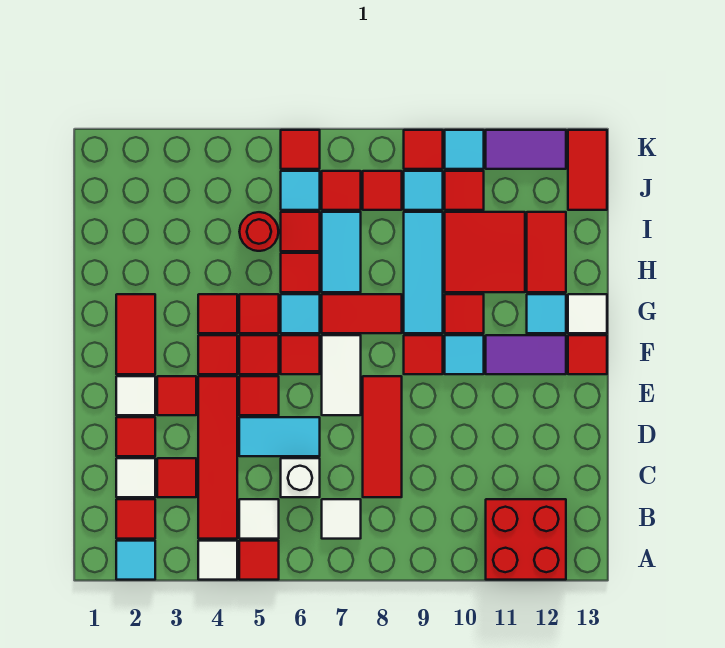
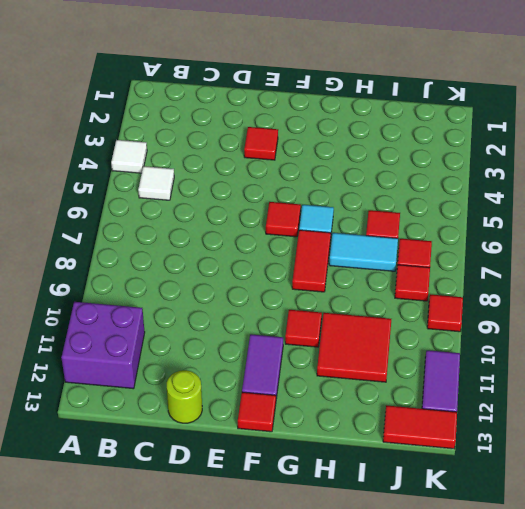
purple brick A11:B12 level 1 -> red brick A11:B12 level 1
lime round brick D13 level 1 -> none
none -> cyan tile A2 level 1
none -> red tile A5 level 1
none -> red tile B2 level 1
none -> red tile B4:E4 level 1

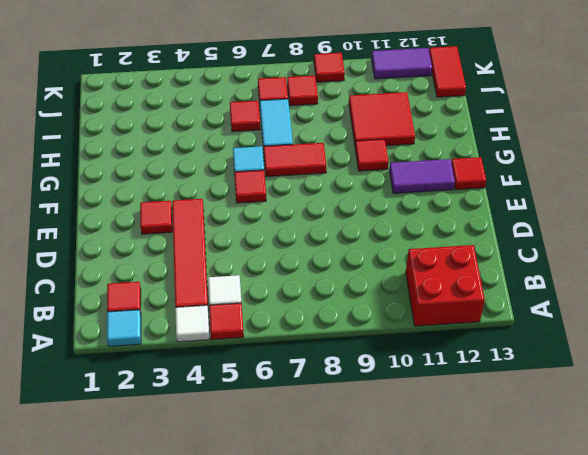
none -> white tile B7 level 1
none -> white tile C2 level 1
none -> red tile C3 level 1
none -> white brick C6 level 1

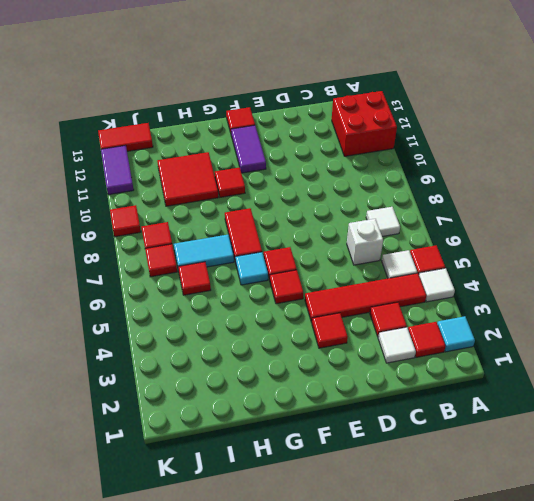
none -> red tile C8:E8 level 1
none -> red tile D2 level 1
none -> cyan tile D5:D6 level 1
none -> white tile E2 level 1

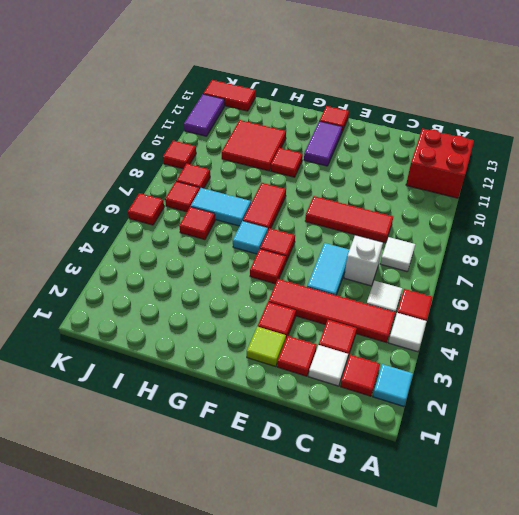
lime tile E2 level 1 -> white tile E2 level 1
none -> red tile E5 level 1
none -> white tile E7:F7 level 1
none -> red tile F2:G2 level 1
none -> red tile F4 level 1

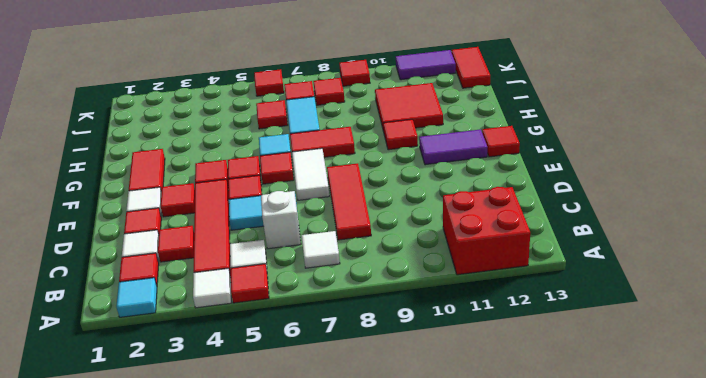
none -> red tile F9 level 1
none -> cyan tile F10 level 1
none -> red tile G4 level 1
none -> red tile G5 level 1

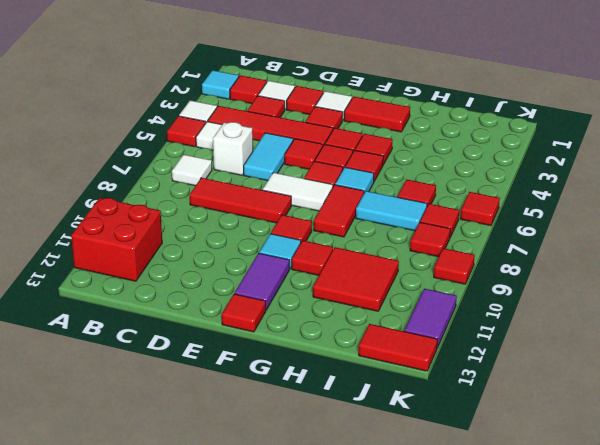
none -> cyan tile G9:I9 level 1
none -> cyan tile G12 level 1
none -> white tile G13 level 1
none -> red tile H6 level 1

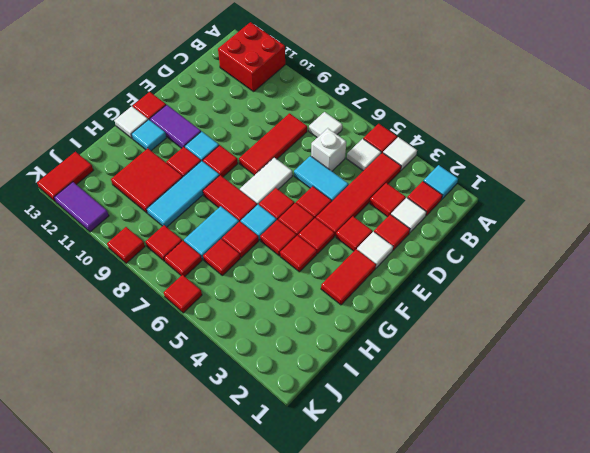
none -> red tile H12:I12 level 1
none -> red round brick I5 level 1
none -> cyan tile J6 level 1
none -> cyan tile J9 level 1

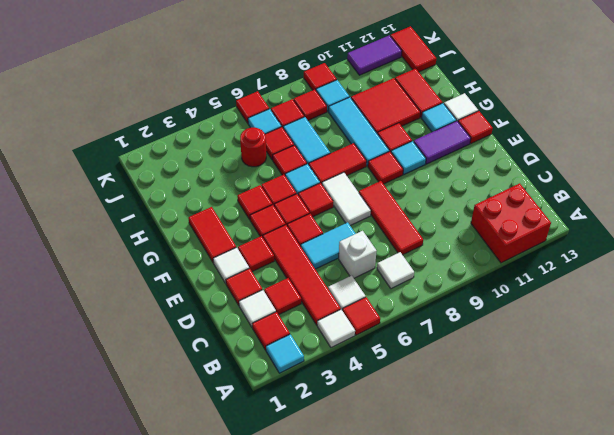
none -> red tile J10 level 1
none -> cyan tile K10 level 1

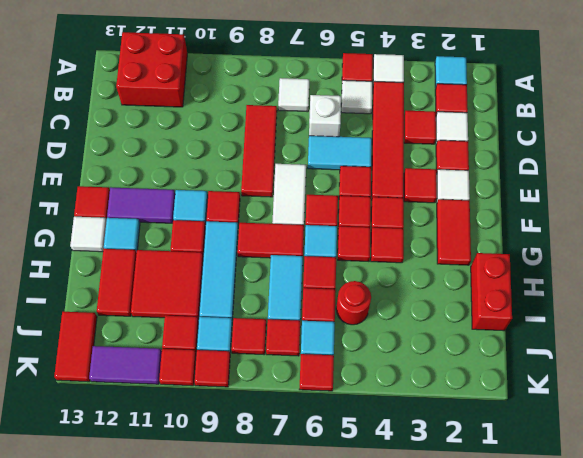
red brick H1:I1 level 1 -> none
red tile K10 level 1 -> cyan tile K10 level 1

